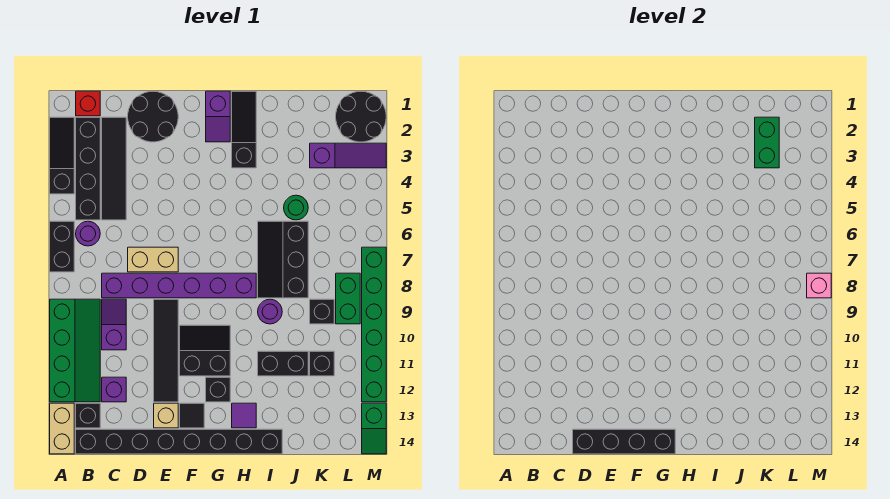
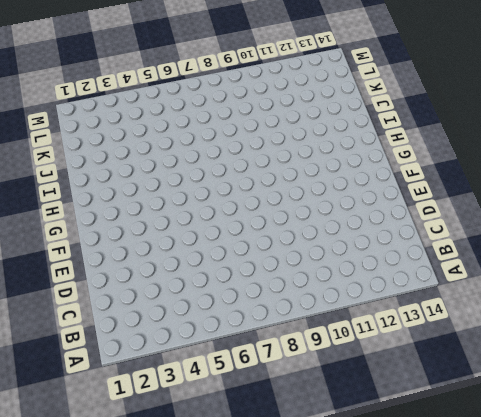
none -> black slope A2:A4 level 1 top 4
none -> black brick A6:A7 level 1
none -> green slope A9:B12 level 1 top A
none -> tan brick A13:A14 level 1

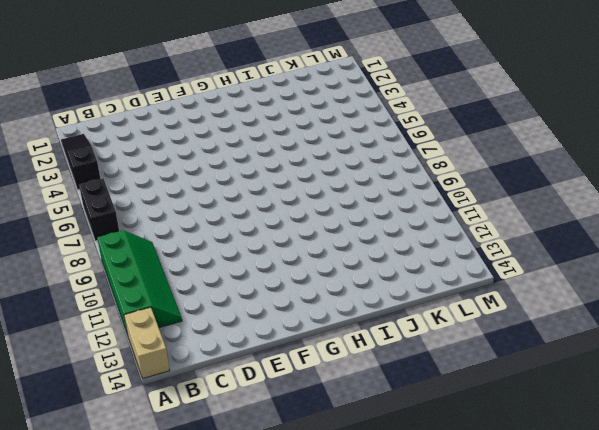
none -> red brick B1 level 1
none -> black brick B2:B5 level 1
none -> purple round brick B6 level 1
none -> black brick B13 level 1

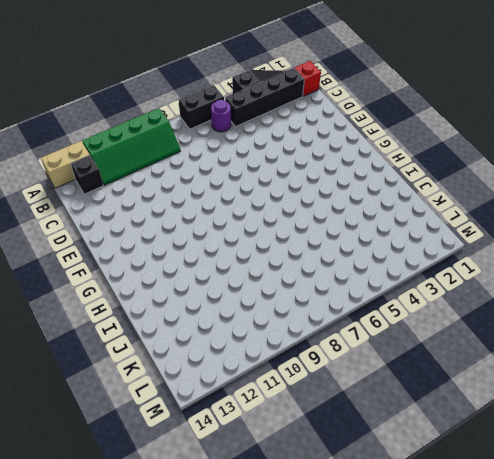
none -> black brick B14:I14 level 1
none -> black tile C2:C5 level 1
none -> purple brick C8:H8 level 1
none -> purple slope C9:C10 level 1 top 10

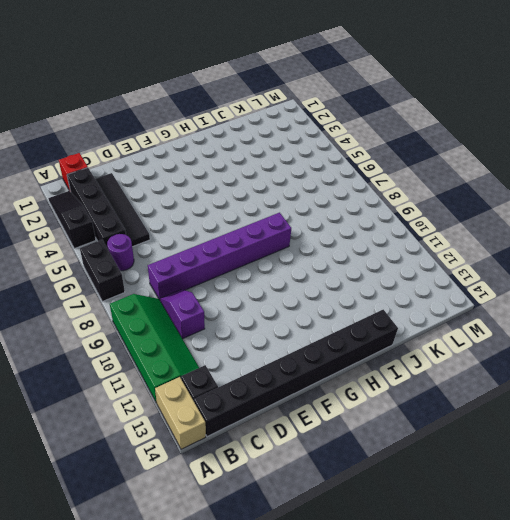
none -> purple brick C12 level 1
none -> black round brick D1:E2 level 1
none -> tan brick D7:E7 level 1
none -> black tile E9:E12 level 1

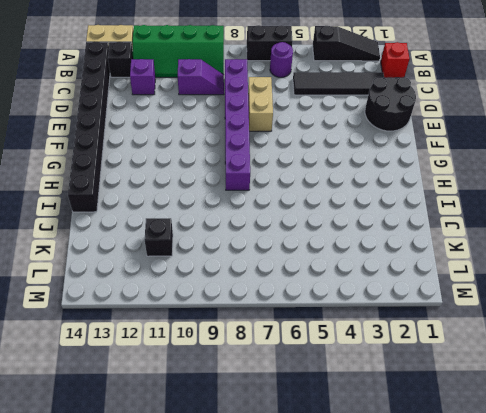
none -> black brick B2:B5 level 1
none -> black tile E9:E12 level 1
none -> tan brick E13 level 1
none -> black slope F10:G11 level 1 top 11

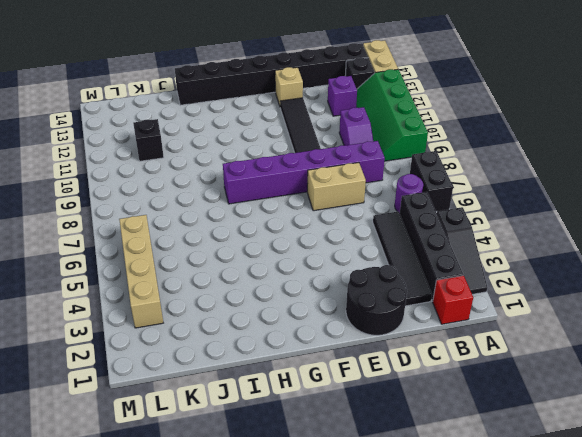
tan brick L3:L6 level 1 -> purple slope K3:M3 level 1 top K
none -> black slope F10:G11 level 1 top 11
none -> black tile F13 level 1
none -> purple slope G1:G2 level 1 top 1
none -> black brick G12 level 1

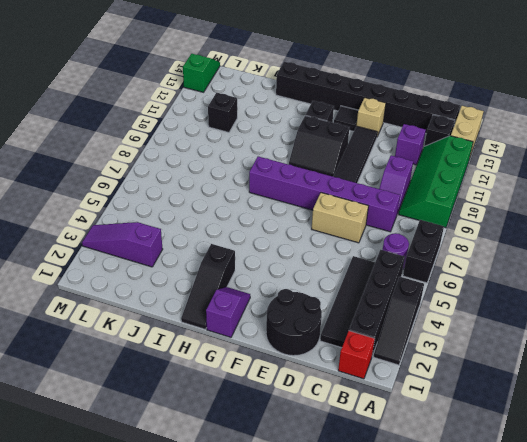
none -> purple tile H13 level 1
none -> black slope I6:J8 level 1 top J
none -> purple round brick I9 level 1
none -> black brick I11:J11 level 1

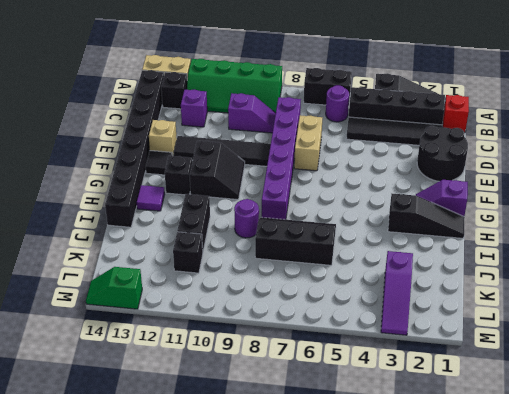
none -> green round brick J5 level 1
none -> black brick K9 level 1
none -> black round brick L1:M2 level 1
none -> green brick L8:L9 level 1

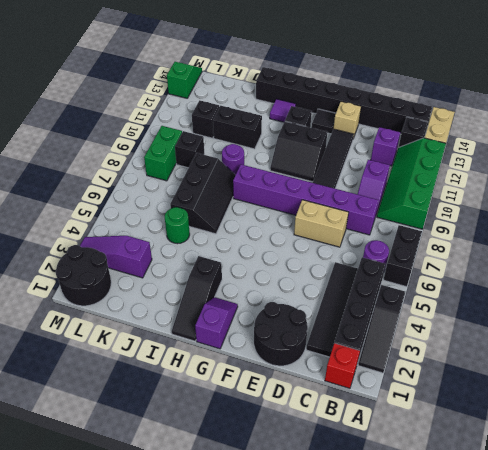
none -> green brick M7:M12 level 1
none -> black brick D14:G14 level 2
none -> green brick K2:K3 level 2
none -> pink brick M8 level 2

